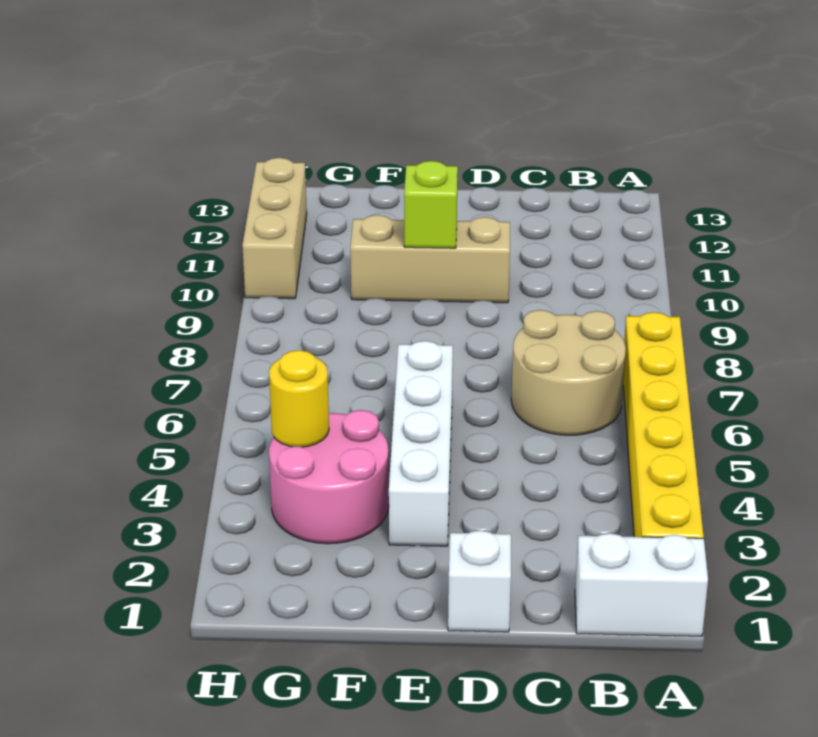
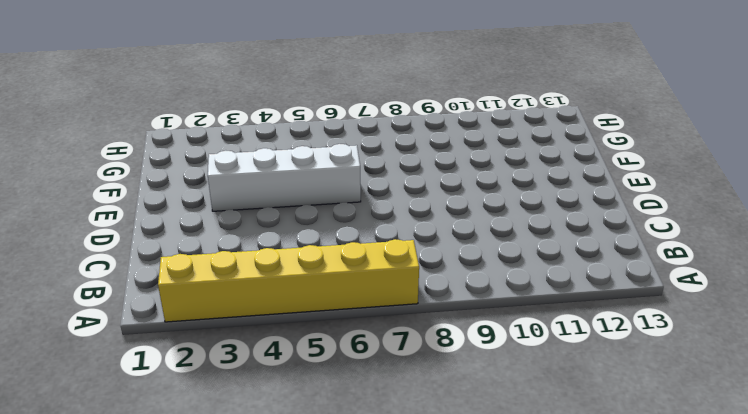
none -> white brick A1:B1 level 1
none -> tan round brick B6:C7 level 1

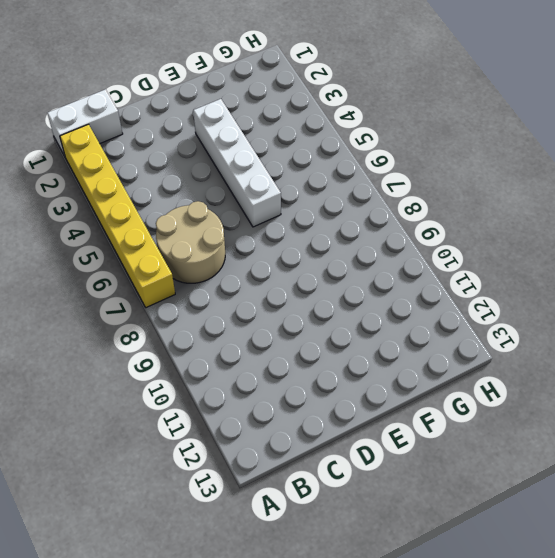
none -> white brick D1 level 1
none -> tan brick D10:F10 level 1

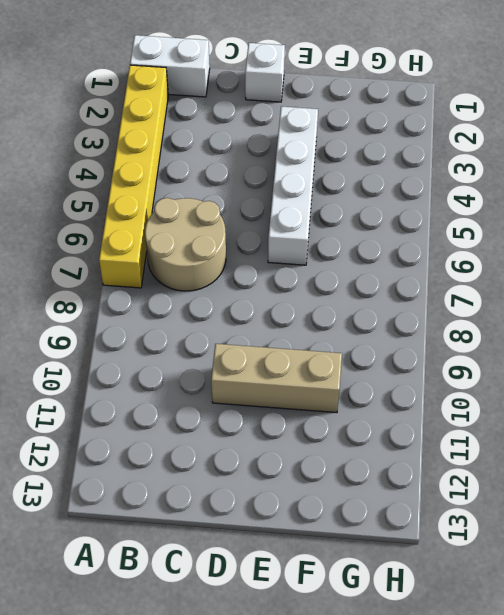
none -> pink round brick F3:G4 level 1
none -> tan brick H10:H12 level 1

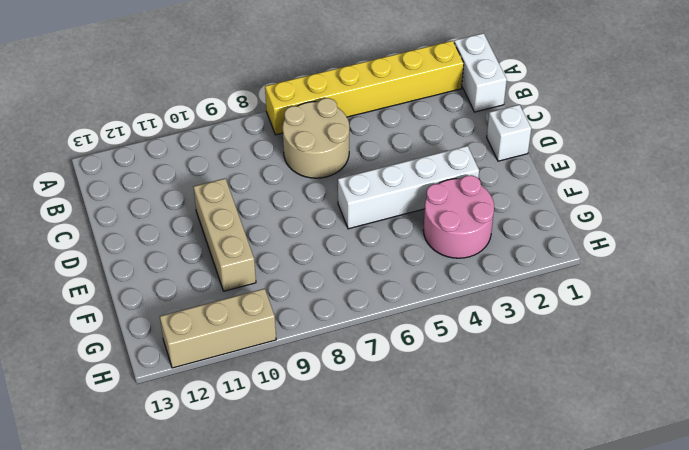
none -> lime brick E10 level 2
none -> yellow round brick G4 level 2

